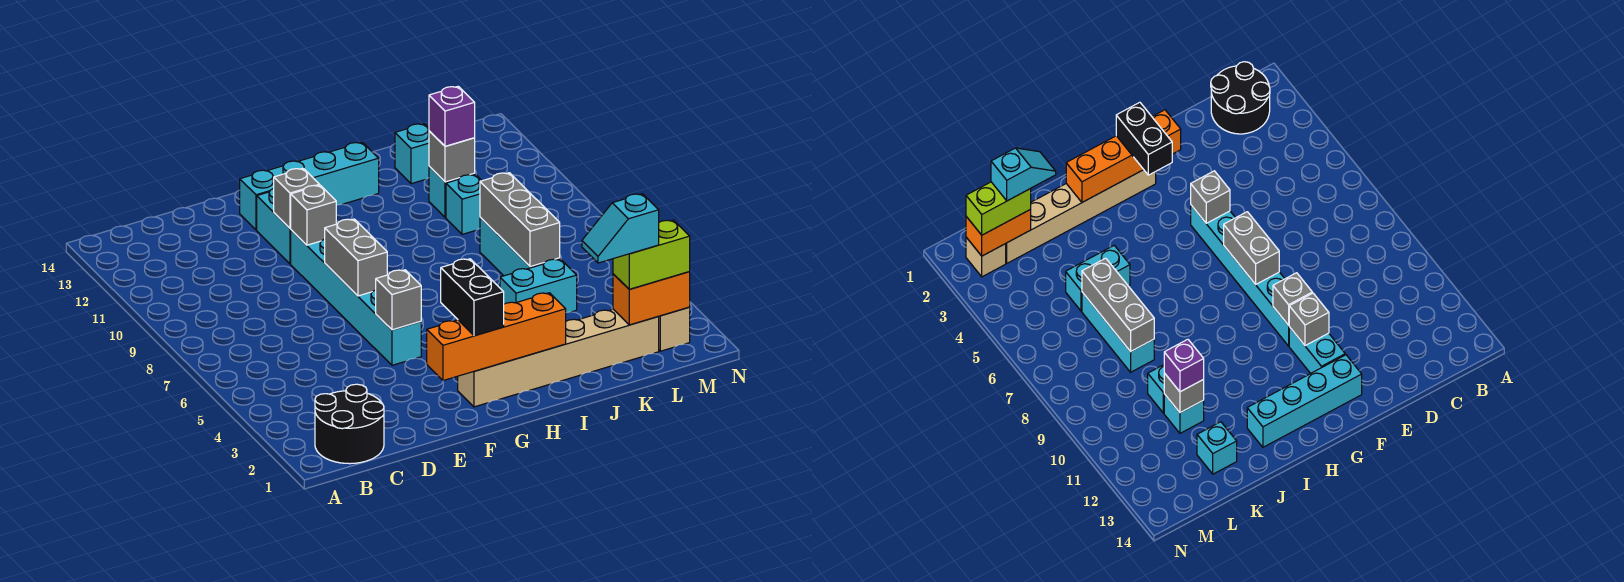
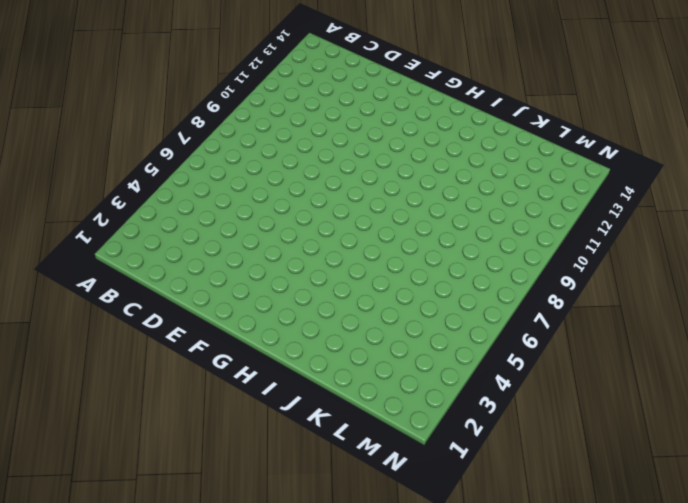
none -> black round brick B1:C2 level 1
none -> cyan brick F5:F10 level 1
none -> cyan brick F11:F12 level 1

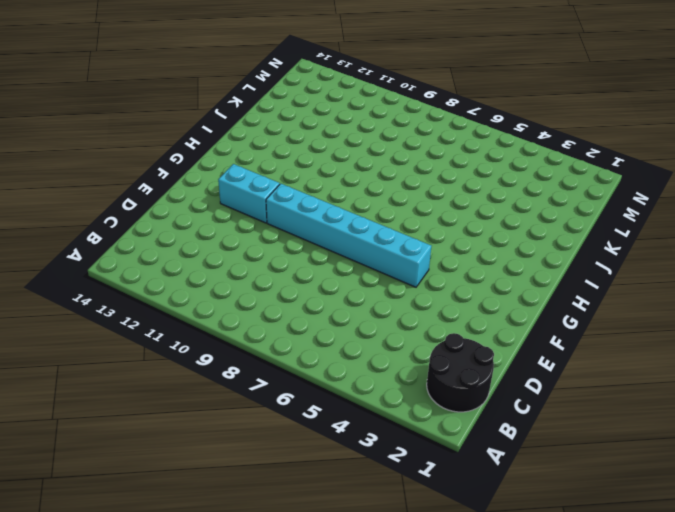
none -> cyan brick F13:I13 level 1
none -> tan brick G2:L2 level 1
none -> cyan brick J5:K5 level 1

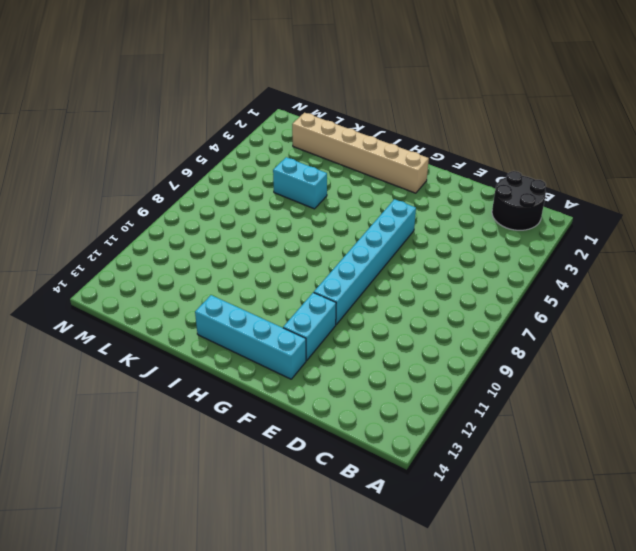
none -> cyan brick K6:K8 level 1
none -> cyan brick K10 level 1
none -> cyan brick K11 level 1

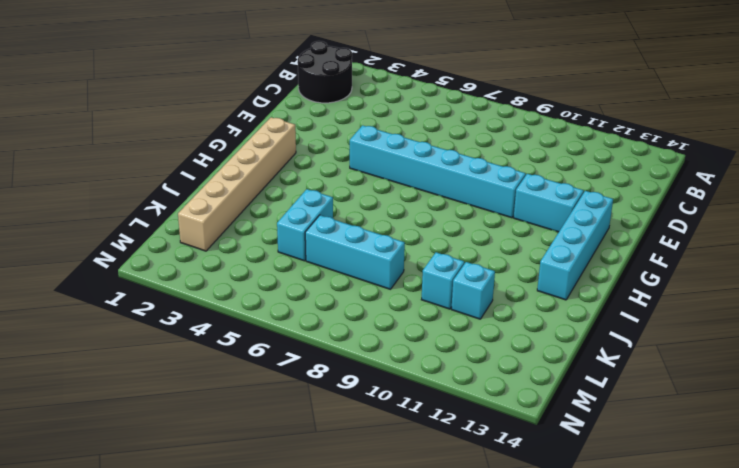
none -> cyan brick K13 level 1
none -> tan brick M2 level 1
none -> orange brick F2:I2 level 2

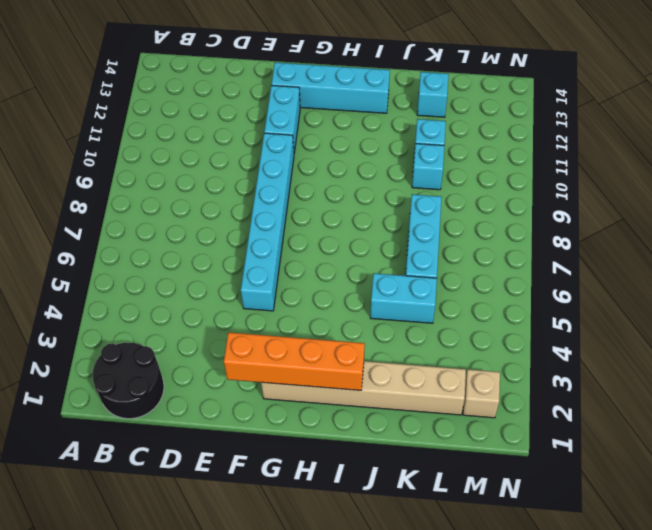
none -> grey brick F5 level 2
none -> grey brick F7:F8 level 2
none -> grey brick F10 level 2

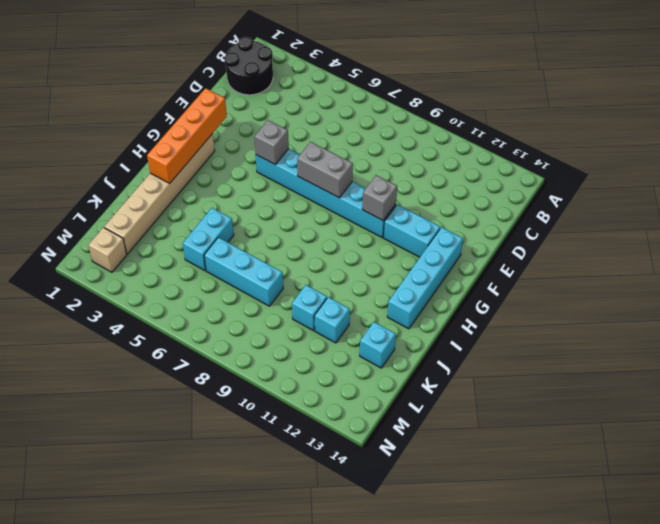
none -> grey brick F11 level 2
none -> grey brick K6:K8 level 2
none -> grey brick K11 level 2

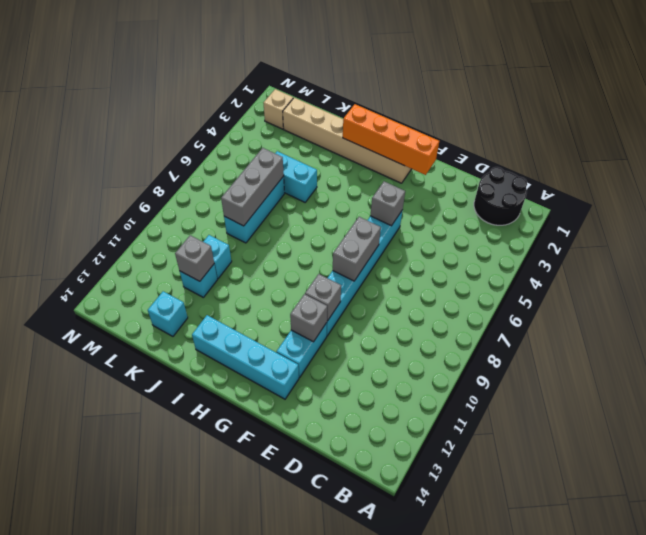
none -> orange brick L2:M2 level 2
none -> black brick G2:G3 level 3
none -> purple brick K11 level 3

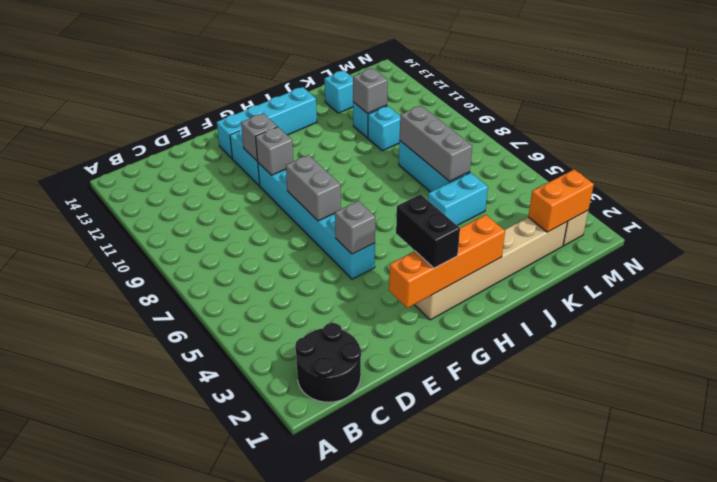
none -> purple brick K11 level 3
none -> lime brick L2:M2 level 3
none -> cyan slope K2:L2 level 4 top L

